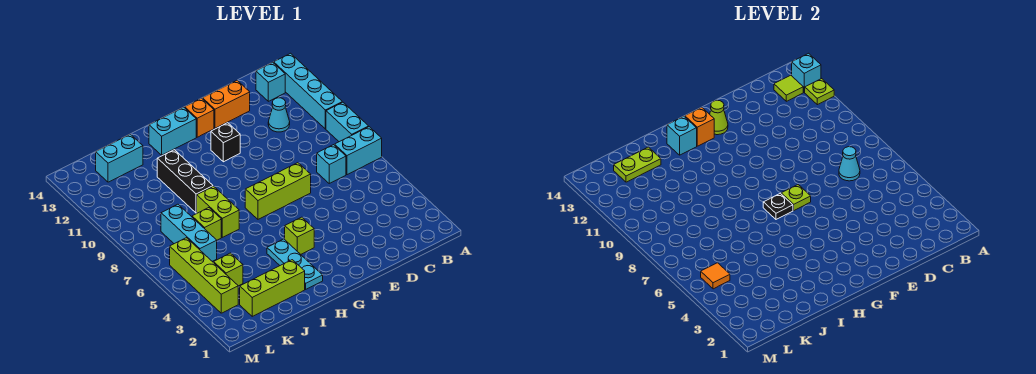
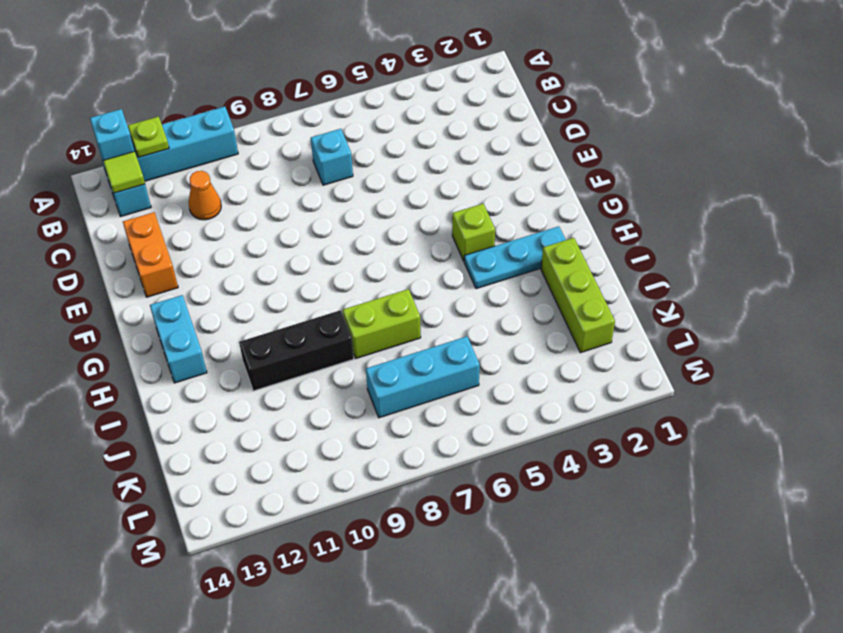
orange cone C11 level 1 -> cyan cone C11 level 1
none -> cyan brick A7:B7 level 1
none -> cyan brick A8:A9 level 1
none -> lime brick E7:G7 level 1
none -> black brick F11 level 1

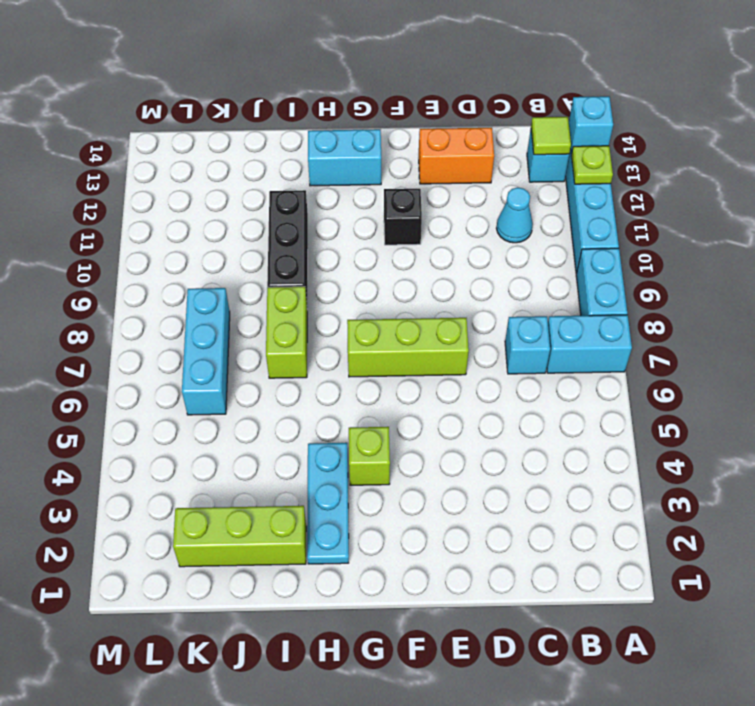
none -> orange brick F13 level 1
none -> lime brick J7 level 1
none -> cyan brick J13:K13 level 1
none -> lime brick K4 level 1

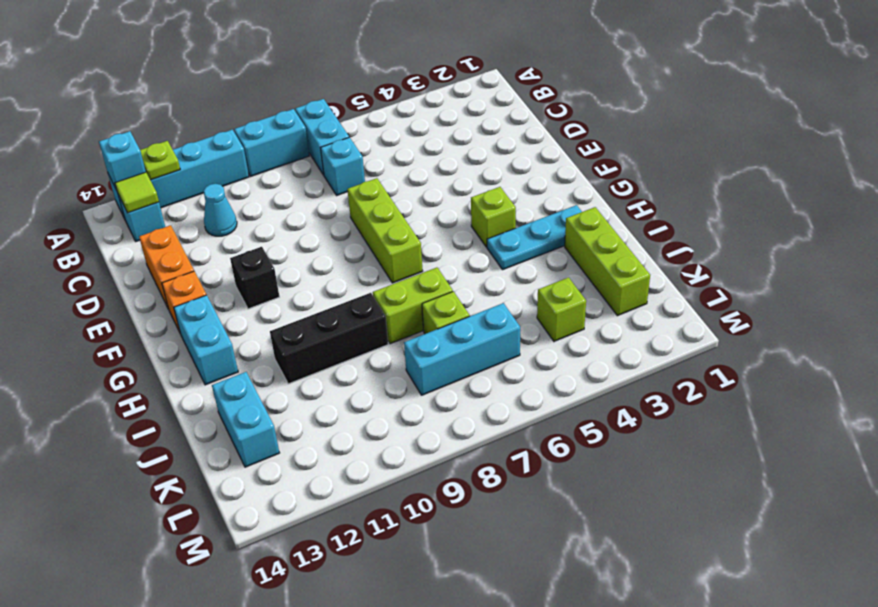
none -> lime brick L3:L6 level 1
none -> cyan cone C7 level 2
none -> lime plate F7 level 2
none -> lime cone F13 level 2

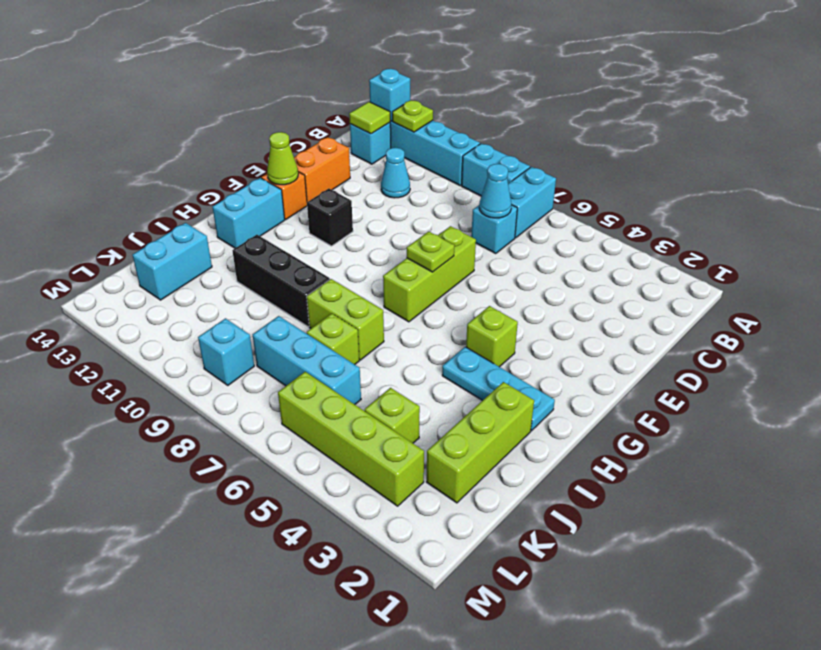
cyan brick L9 level 1 -> cyan brick H13 level 2
none -> black plate G7 level 2
none -> orange brick G13 level 2
none -> lime plate J13:K13 level 2
none -> orange tile L5 level 2

